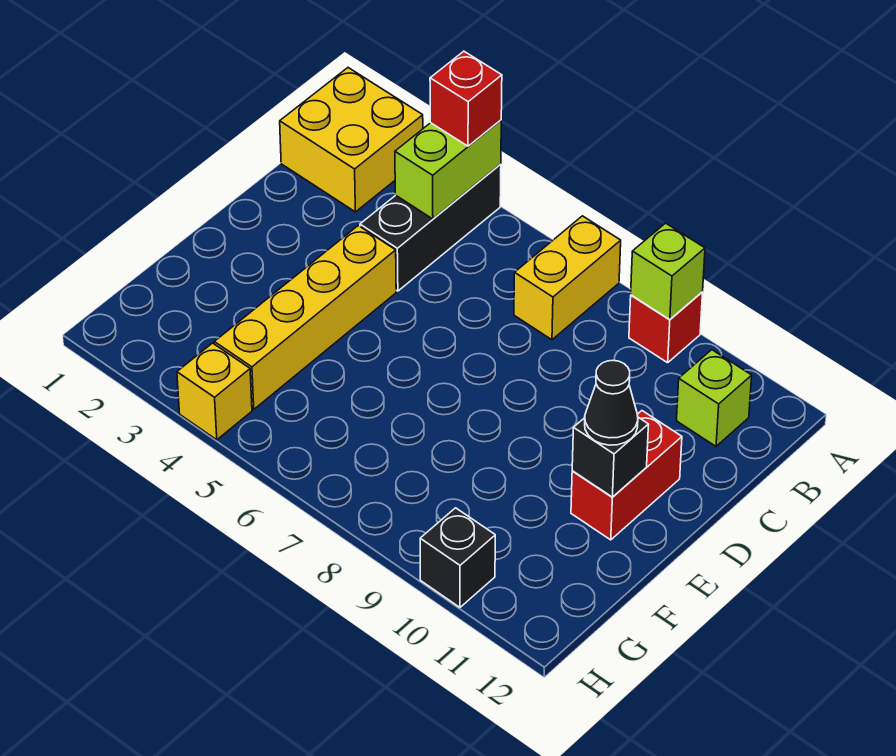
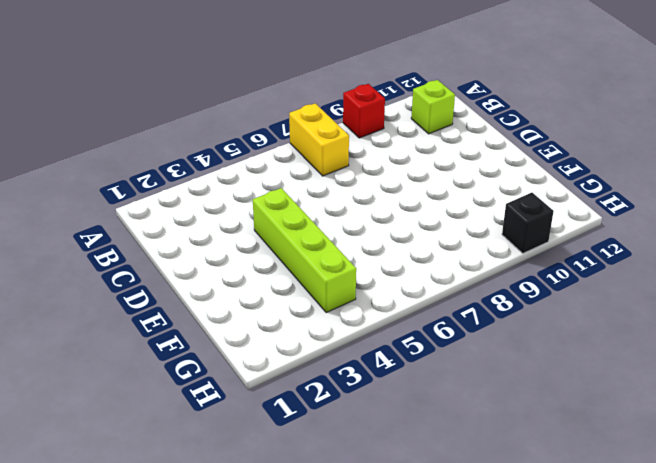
lime brick D4:G4 level 1 -> yellow brick D4:G4 level 1
none -> yellow brick A1:B2 level 1
none -> black brick A4:C4 level 1
none -> red brick D11:E11 level 1

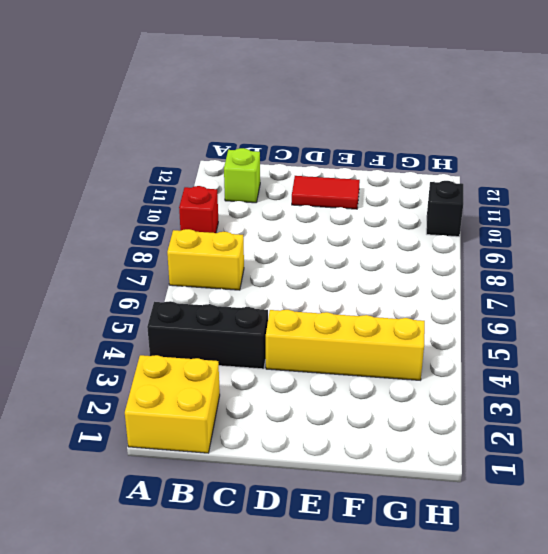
red tile D11:E11 level 1 -> red brick D11:E11 level 1
none -> yellow brick H4 level 1
none -> lime brick A4:B4 level 2
none -> lime brick A9 level 2

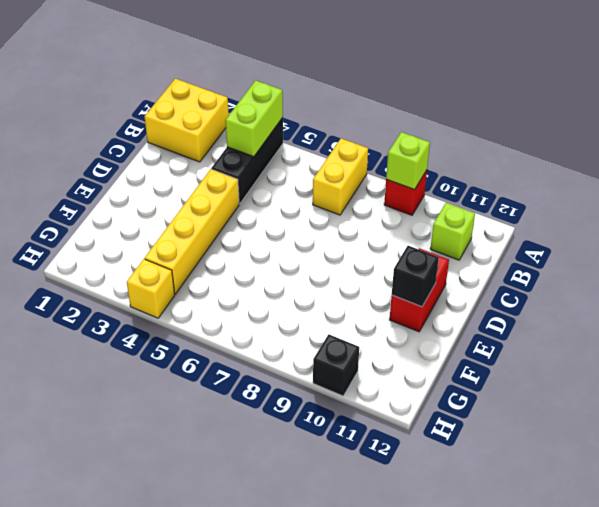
none -> red brick A4 level 3
none -> black cone E11 level 3

